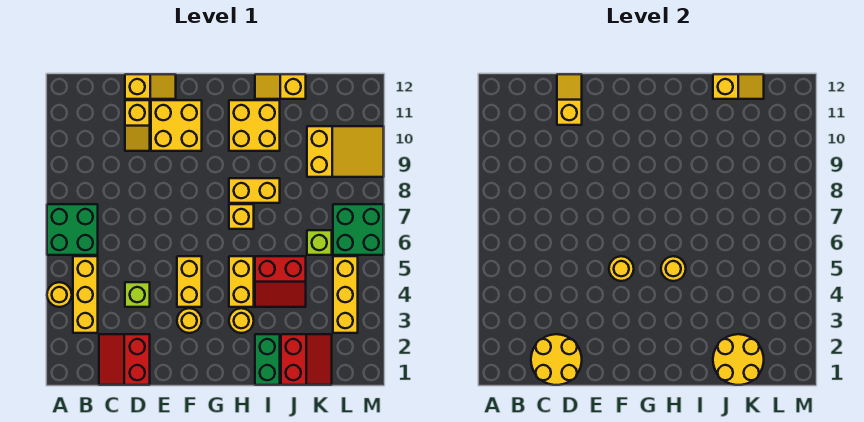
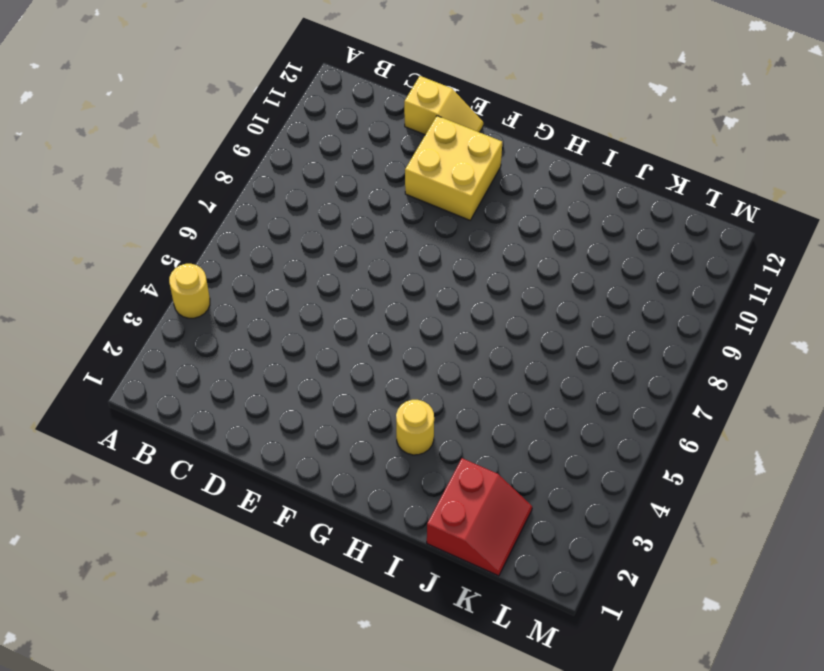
none -> green brick A6:B7 level 1
none -> yellow brick B3:B5 level 1
none -> red slope C1:D2 level 1 top D

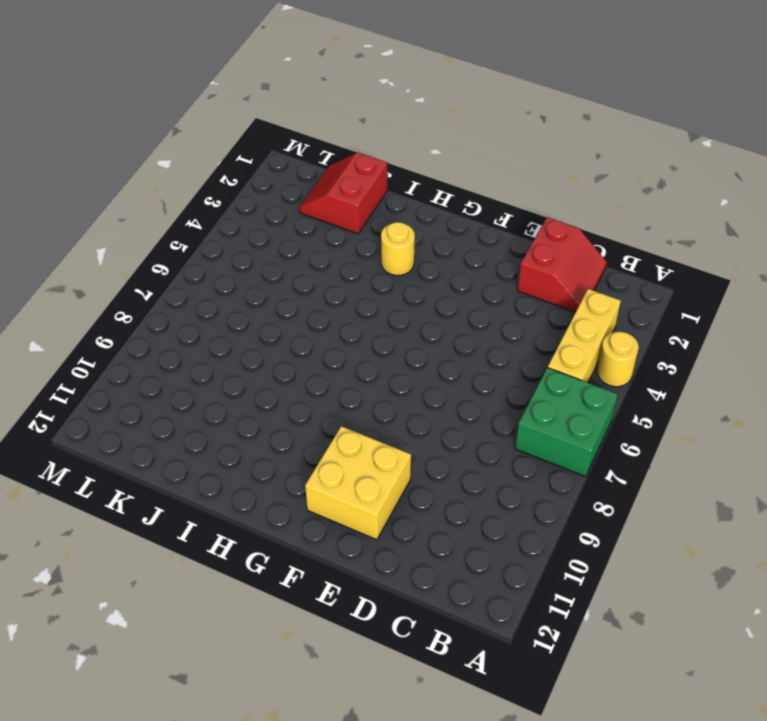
none -> lime brick D4 level 1
none -> yellow slope D10:D11 level 1 top 11
none -> yellow slope D12:E12 level 1 top D

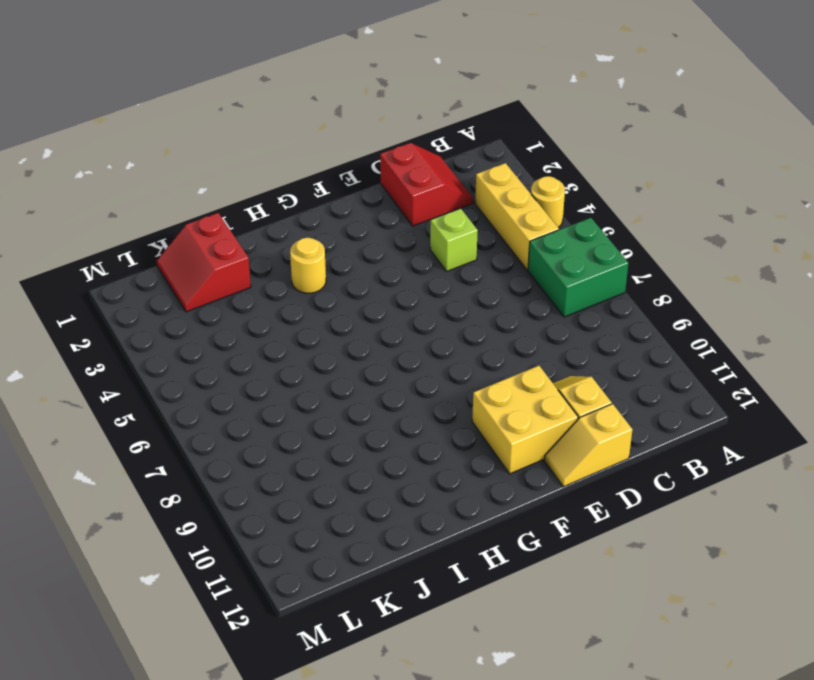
none -> yellow round brick F3 level 1
none -> yellow brick F4:F5 level 1
none -> yellow brick H4:H5 level 1

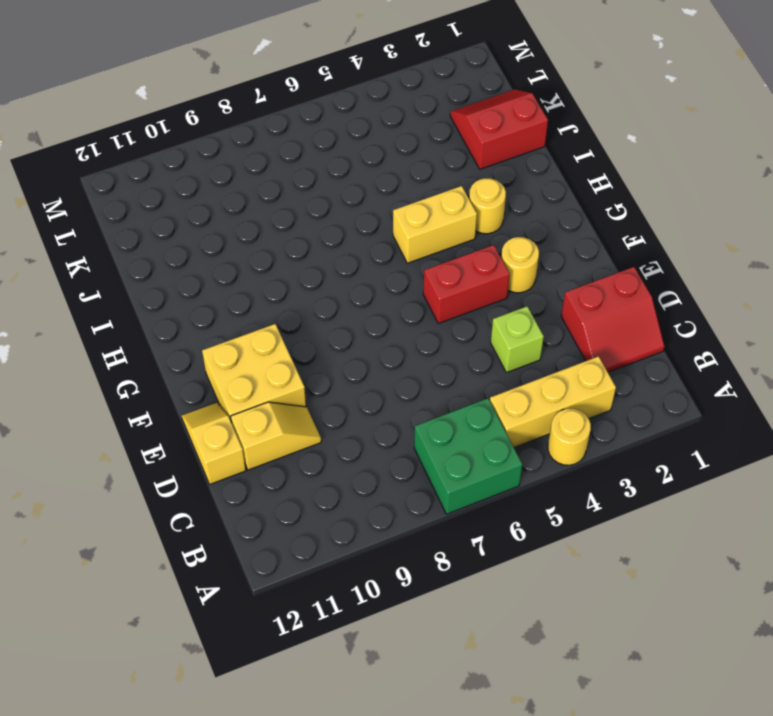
red brick F4:F5 level 1 -> yellow brick F4:F5 level 1
none -> yellow brick H7 level 1
none -> yellow brick H8:I8 level 1
none -> yellow brick H10:I11 level 1

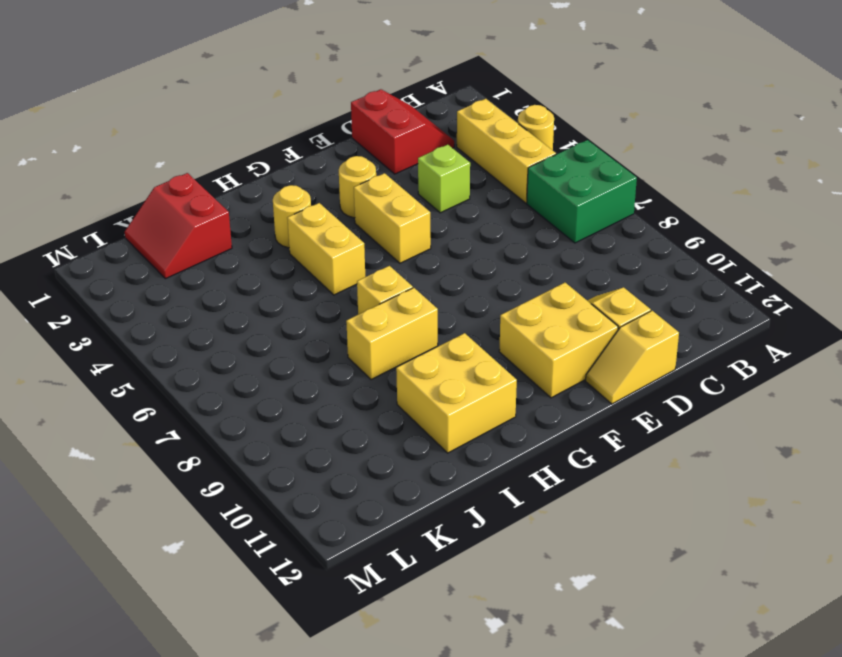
none -> green brick I1:I2 level 1
none -> red slope I4:J5 level 1 top 5
none -> yellow slope I12:J12 level 1 top J

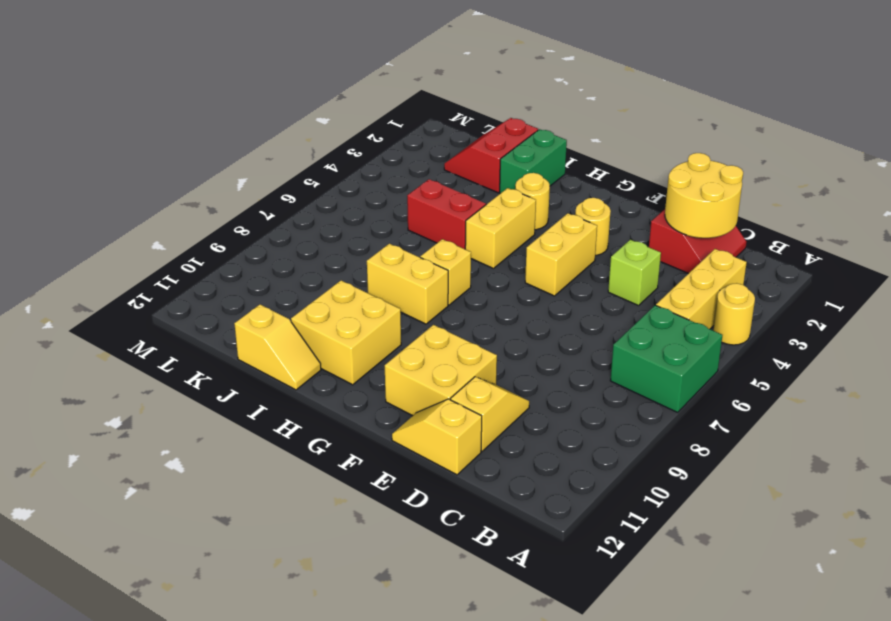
none -> lime brick K6 level 1
none -> yellow slope K9:M10 level 1 top K
none -> yellow brick L3:L5 level 1

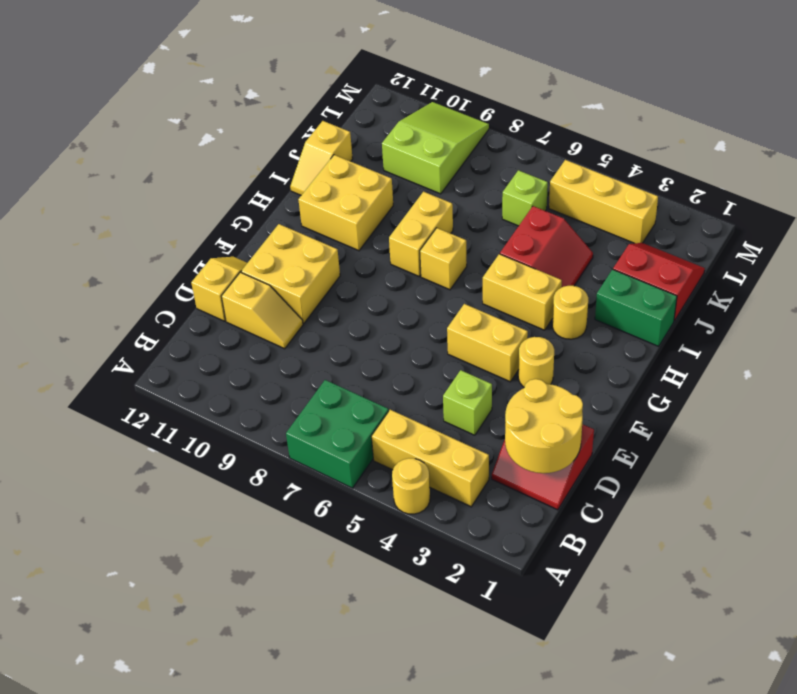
lime slope K9:M10 level 1 top K -> yellow slope K9:M10 level 1 top K
none -> green brick L6:M7 level 1
none -> yellow slope D11:D12 level 2 top 11
none -> yellow round brick F5 level 2

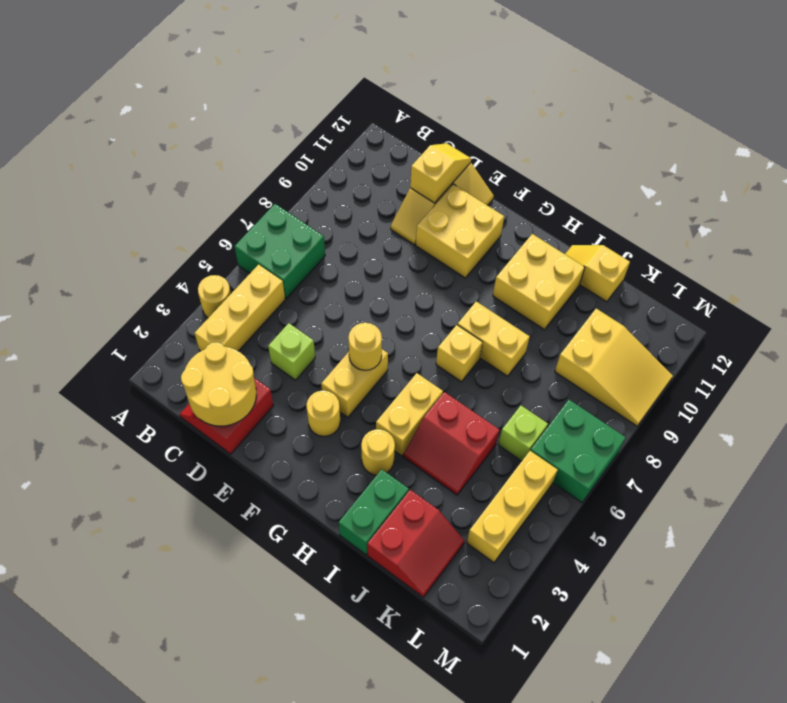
none -> yellow round brick H5 level 2
none -> yellow round brick J1:K2 level 2
none -> yellow slope J12:K12 level 2 top J

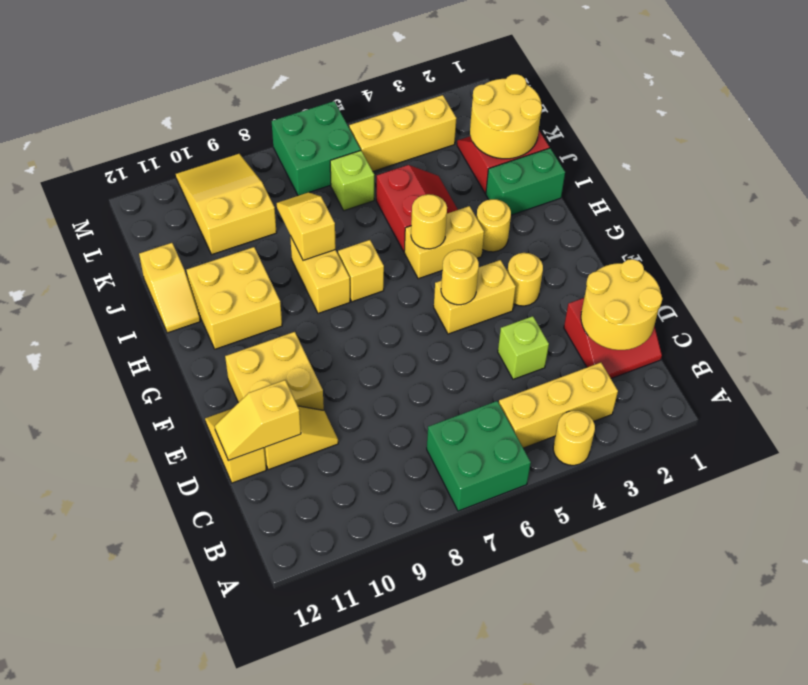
yellow slope I8:J8 level 2 top I -> yellow slope J12:K12 level 2 top J

